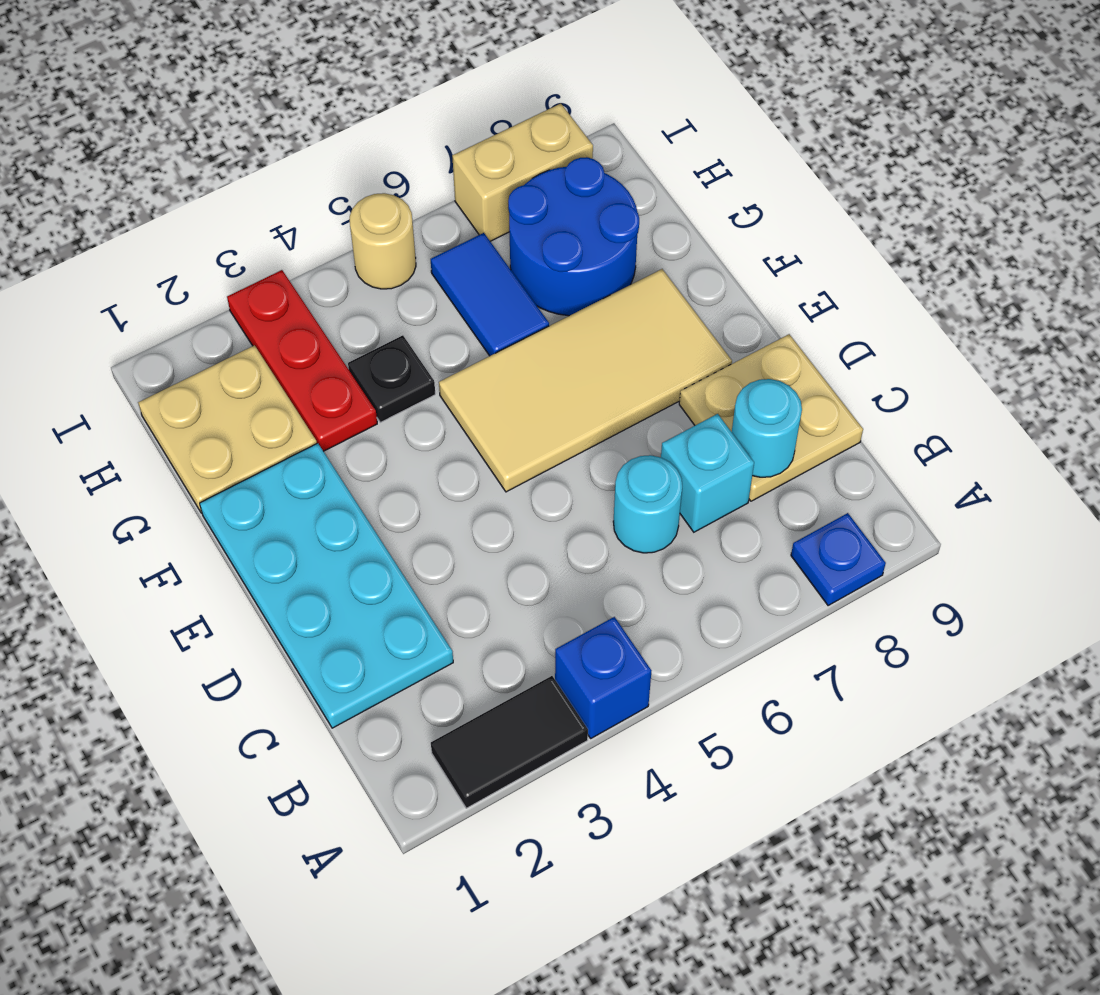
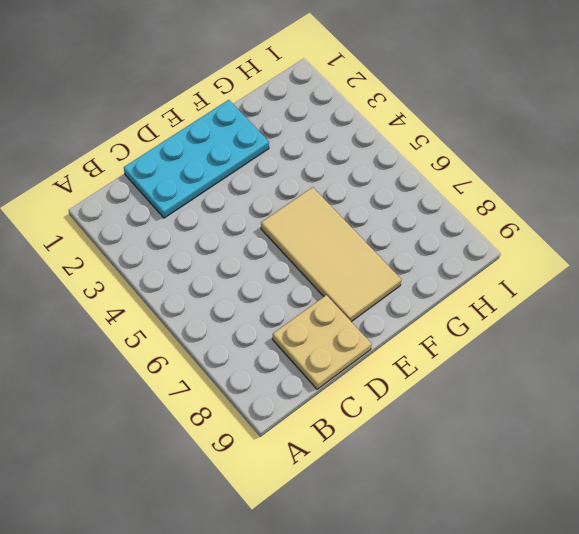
none -> black tile A2:A3 level 1
none -> blue brick A4 level 1
none -> blue plate A8 level 1

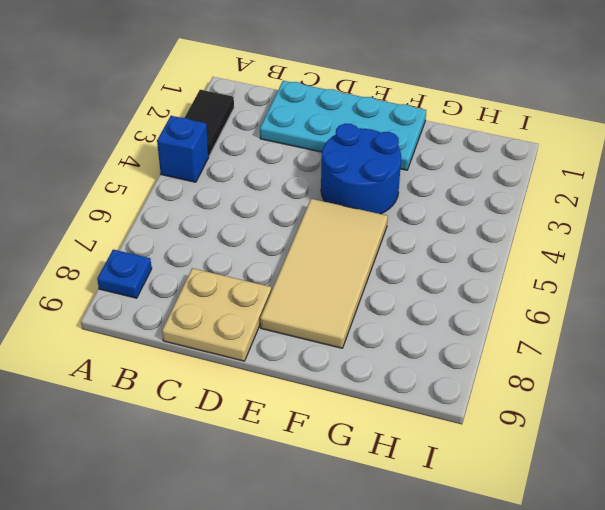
blue round brick E3:F4 level 1 -> blue round brick G7:H8 level 1
none -> cyan round brick C6 level 1
none -> cyan brick C7 level 1
none -> tan plate G1:H2 level 1

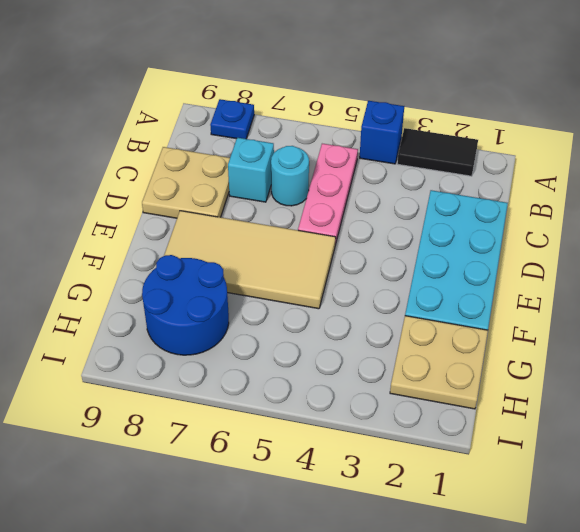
pink plate B5:D5 level 1 -> none
none -> red plate G3:I3 level 1
none -> black plate G4 level 1
none -> blue tile G6:H6 level 1

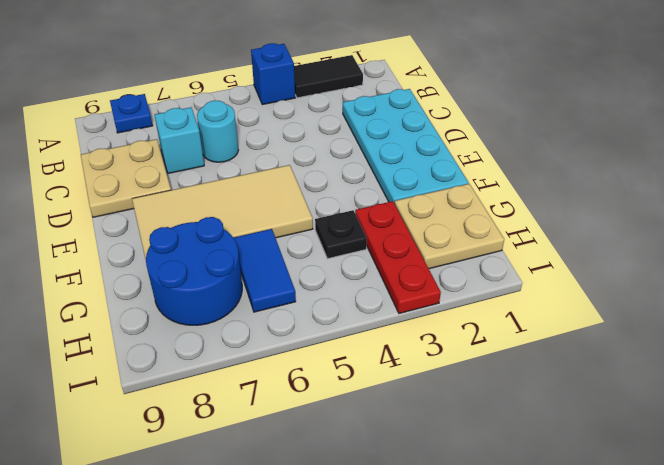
none -> tan round brick I5 level 1
none -> tan brick I7:I8 level 1
none -> cyan round brick C8 level 2

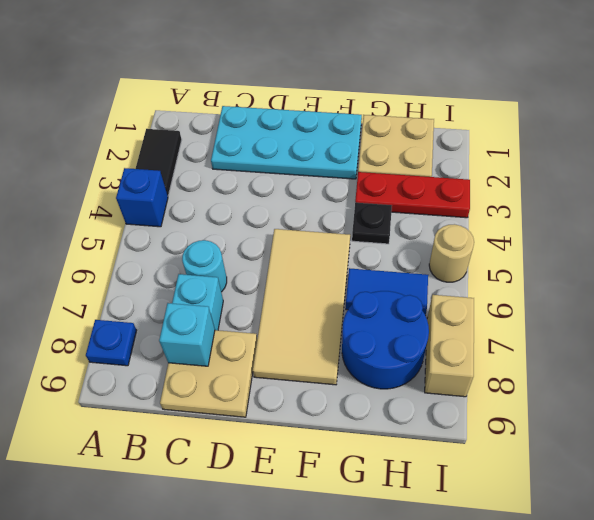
cyan brick C8 level 2 -> cyan round brick C8 level 2

